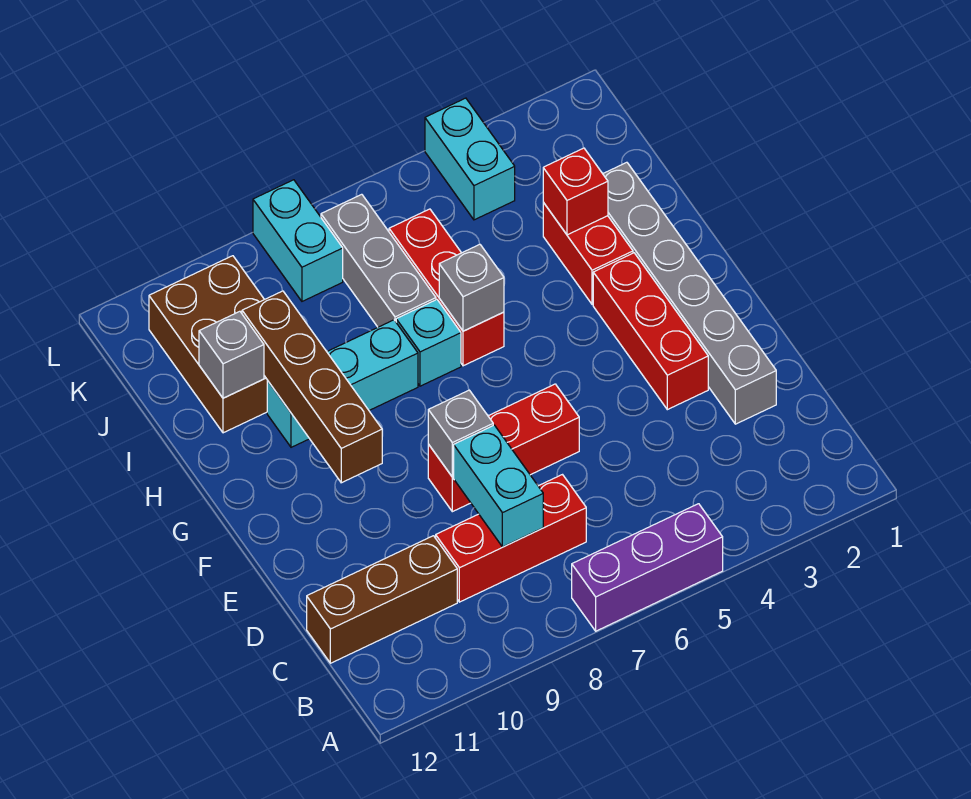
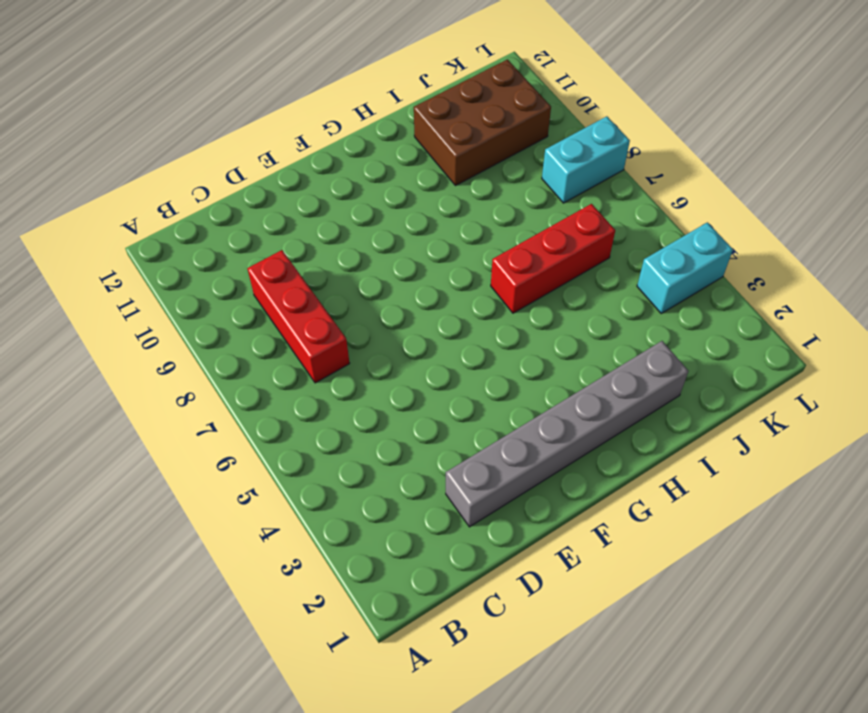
none -> purple brick A5:A7 level 1
none -> brown brick C10:C12 level 1
none -> red brick E3:G3 level 1

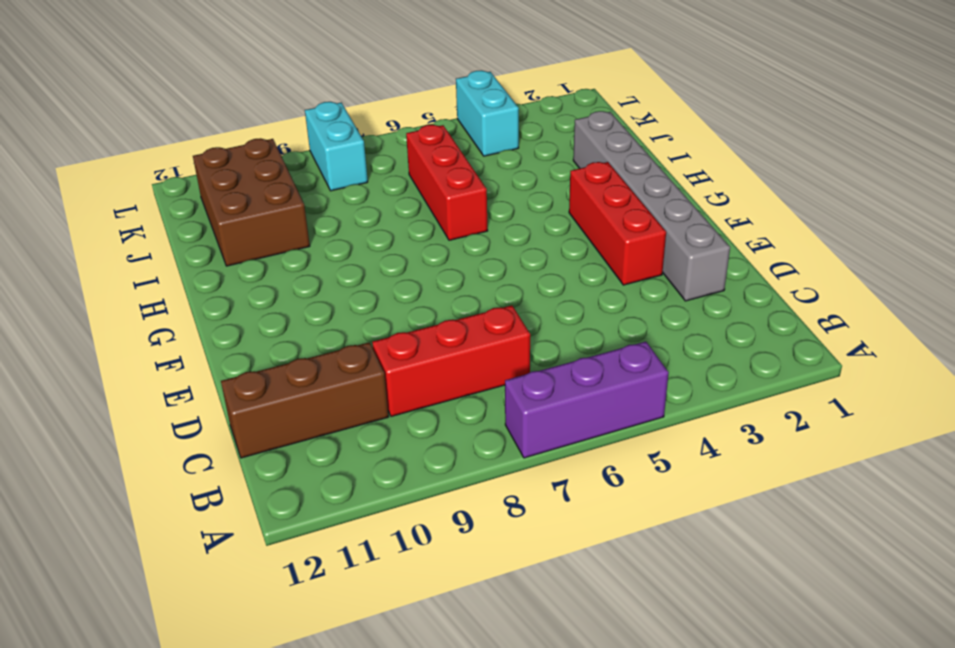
none -> red brick E6:E8 level 1
none -> red brick H3:I3 level 1
none -> cyan brick H7 level 1

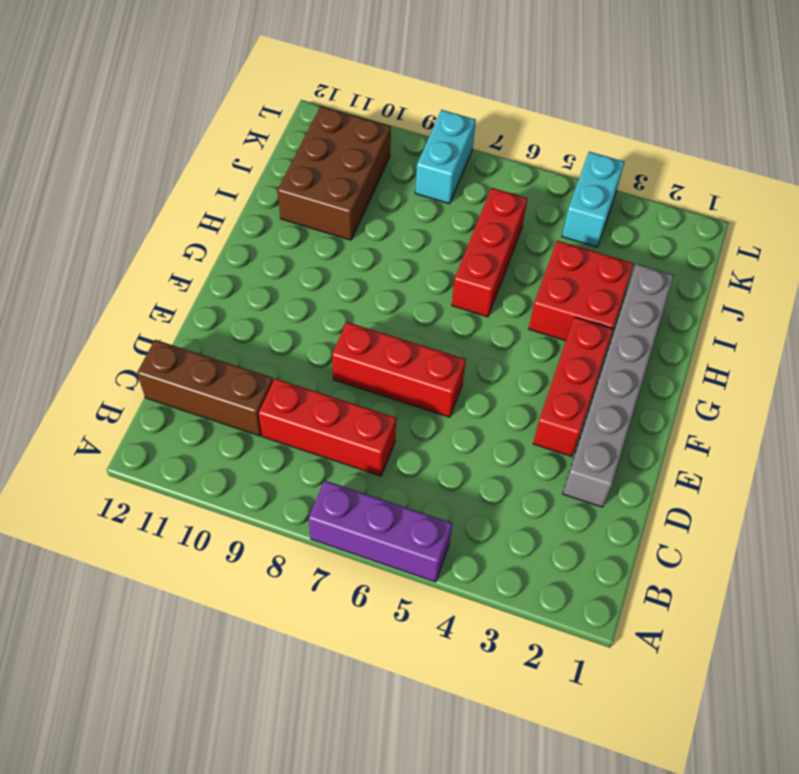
red brick H3:I4 level 1 -> red brick H3:I3 level 1
none -> cyan brick H7 level 1
none -> cyan brick H8:H10 level 1
none -> grey brick I7:K7 level 1

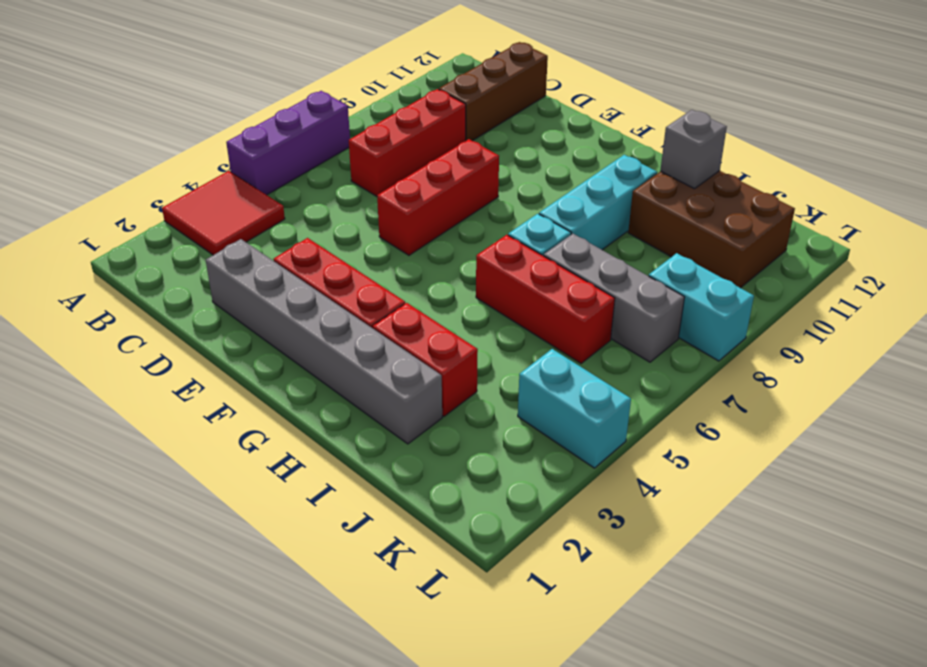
red tile A3:B4 level 1 -> none
none -> cyan brick C8:D8 level 2
none -> grey brick E8 level 2
none -> brown brick F10:I10 level 2

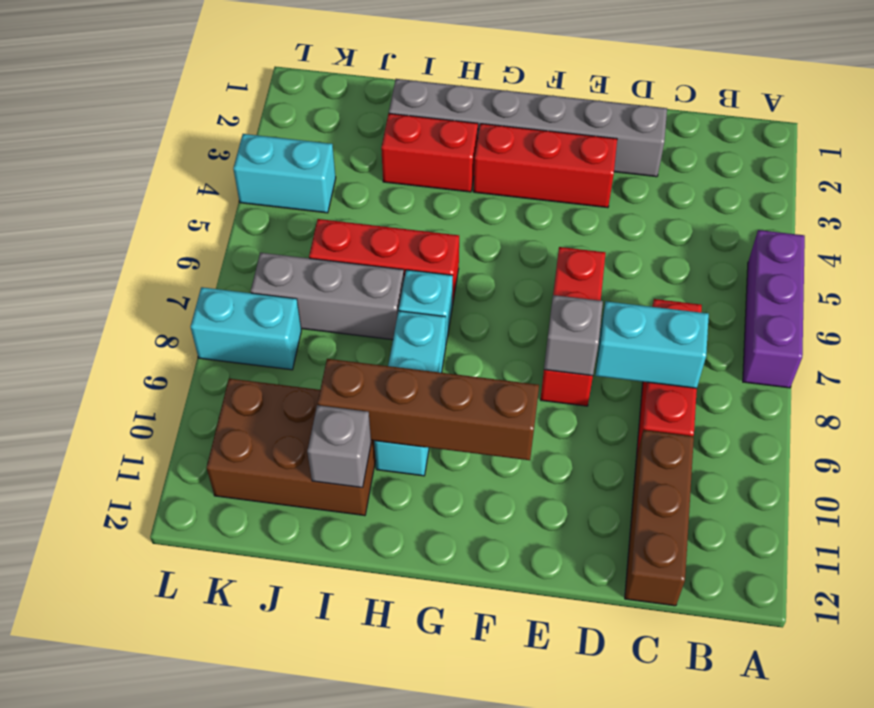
none -> grey brick H6 level 2
none -> red brick I3 level 2

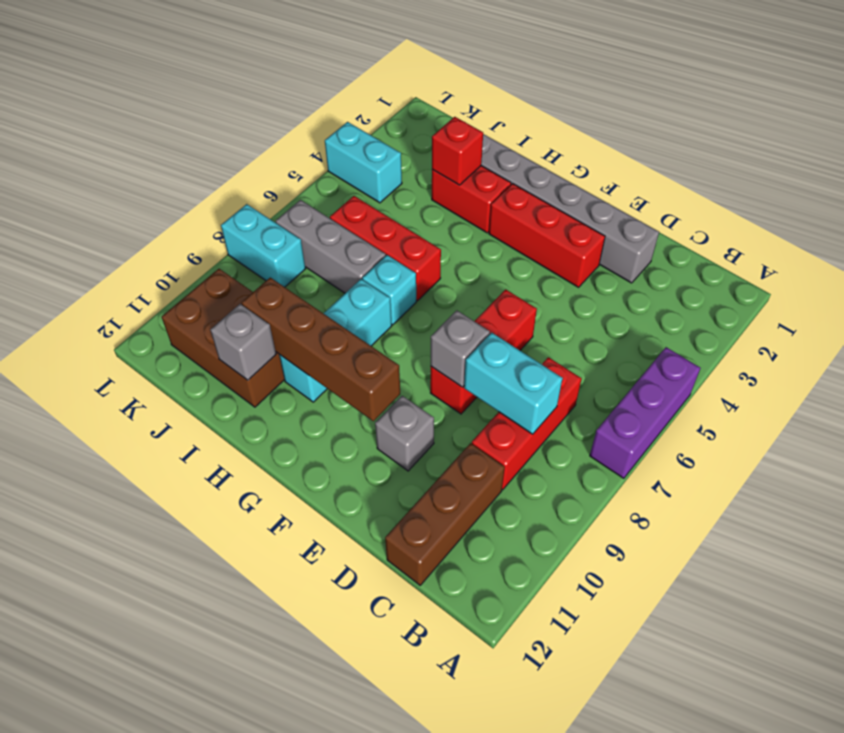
grey brick E10 level 1 -> grey brick H6 level 2

